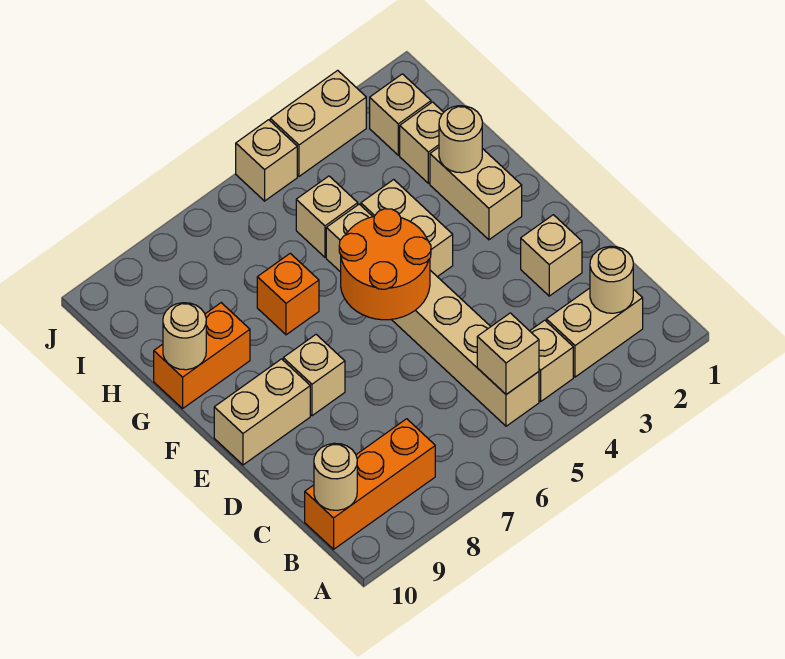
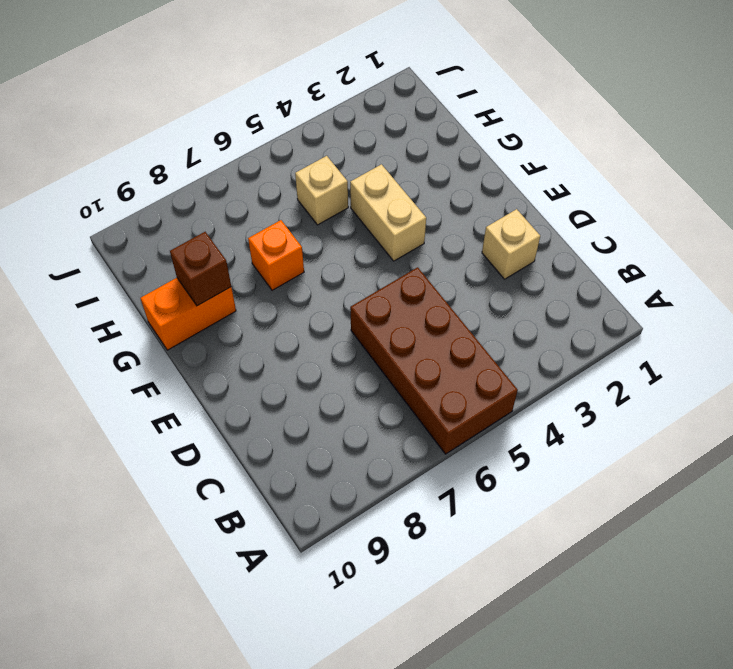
brown brick A5:D6 level 1 -> tan brick B5:G5 level 1
brown brick G9 level 2 -> none
none -> tan brick B2:B3 level 1
none -> tan brick B4 level 1
none -> orange brick B8:B10 level 1

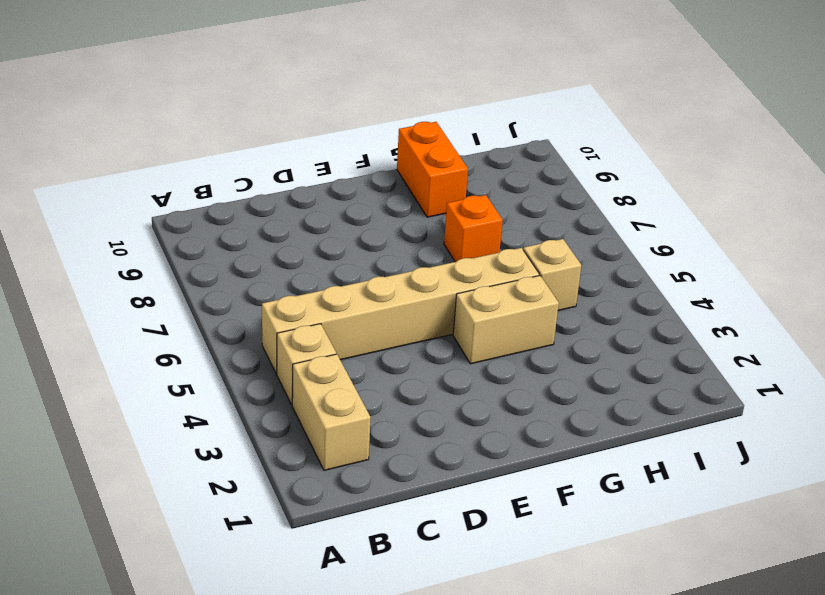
none -> orange brick B8:B10 level 1
none -> tan brick D2 level 1
none -> tan brick E8 level 1

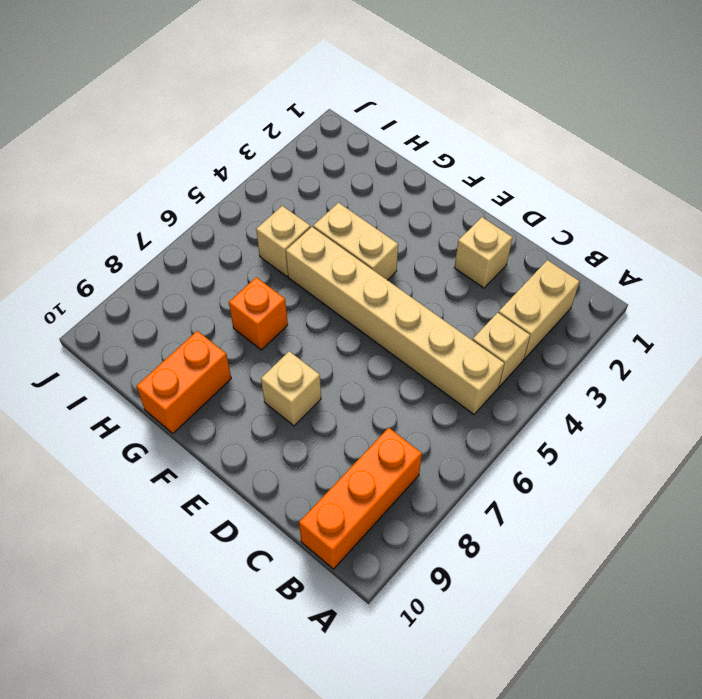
none -> tan brick E9:E10 level 1
none -> tan brick F2:G2 level 1
none -> tan brick H2 level 1

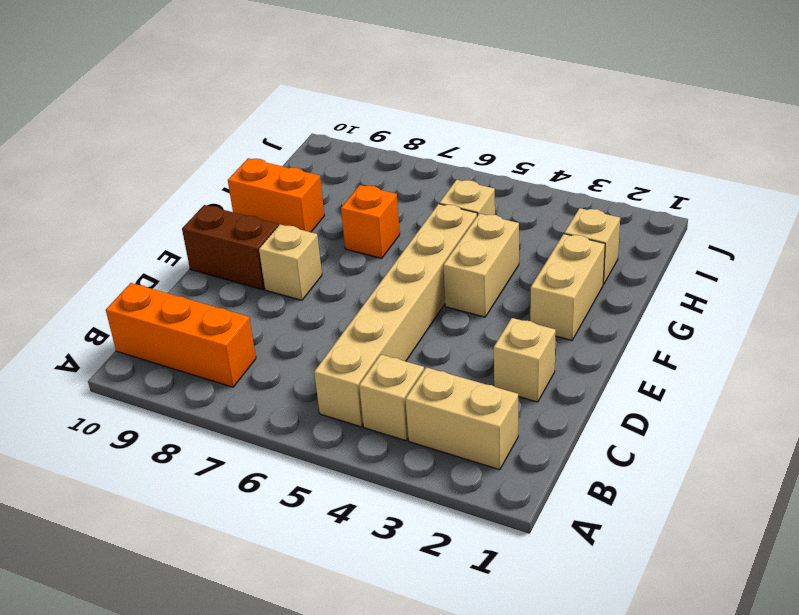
brown brick E9:E10 level 1 -> tan brick E9:E10 level 1
none -> tan brick I2 level 1
none -> tan brick J3:J4 level 1
none -> tan brick J5 level 1

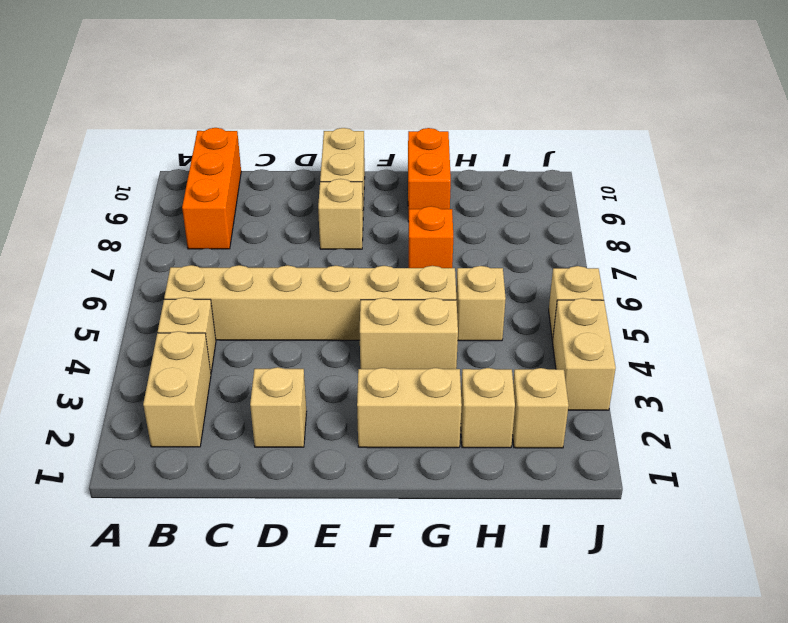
none -> tan round brick B2 level 2
none -> tan brick B5 level 2
none -> tan round brick B10 level 2

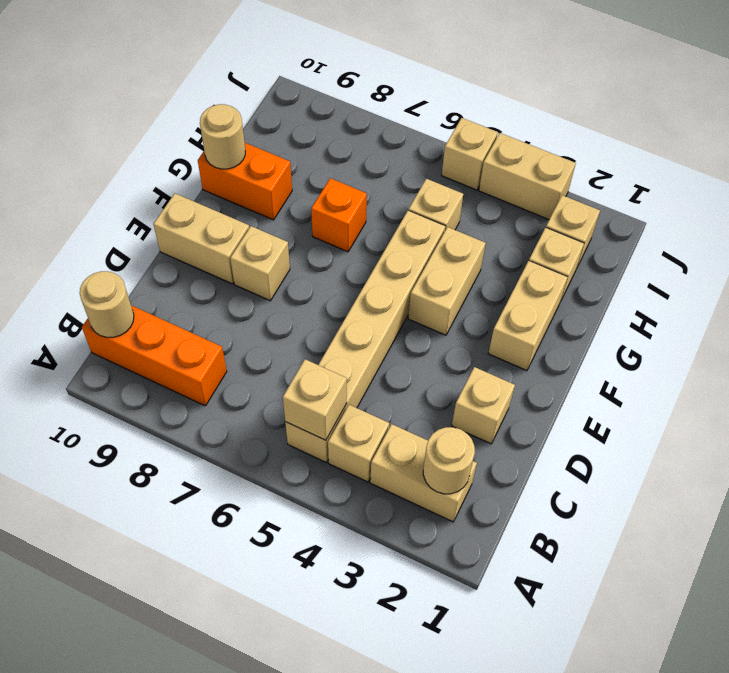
none -> orange round brick E5:F6 level 2
none -> tan round brick G2 level 2

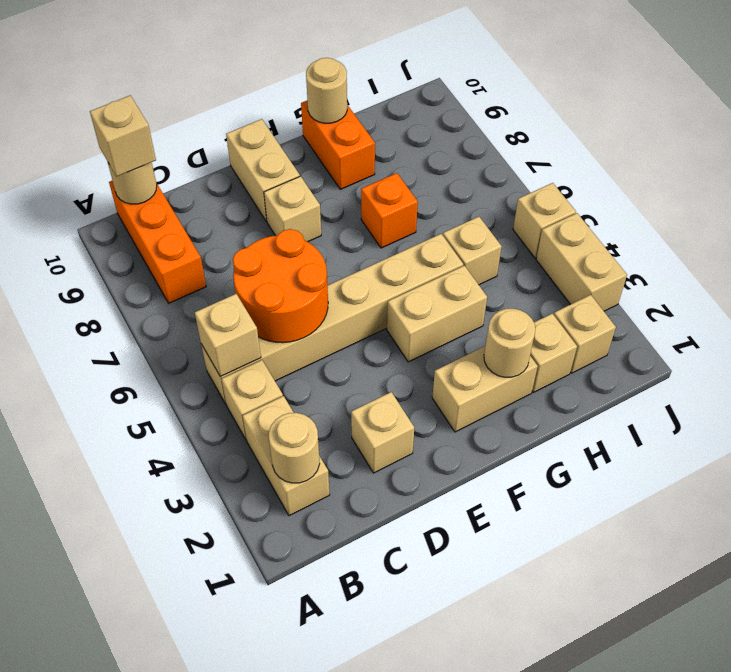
tan brick B10 level 3 -> none
orange round brick C5:D6 level 2 -> orange round brick E5:F6 level 2

